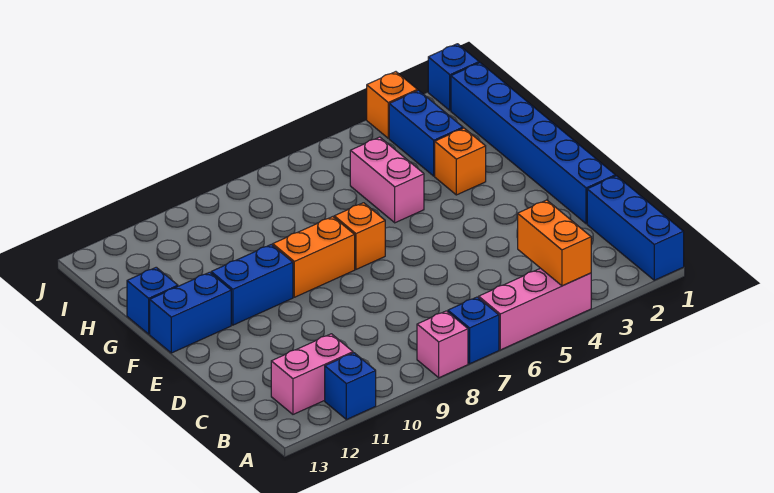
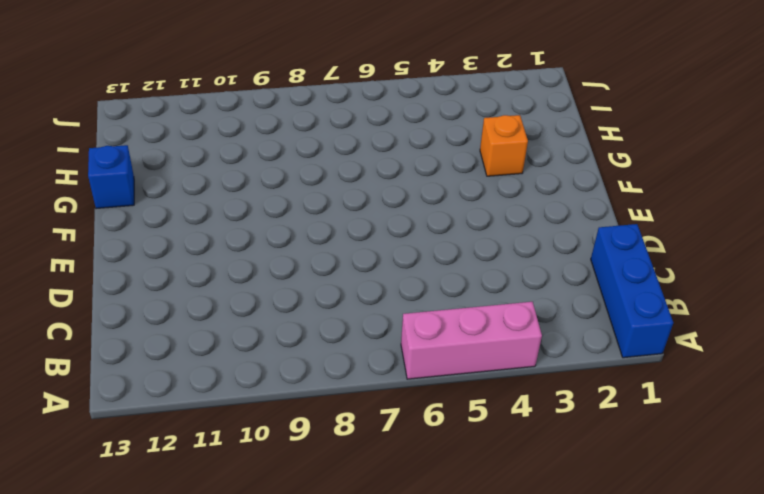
none -> blue brick A7 level 1
none -> pink brick A8 level 1
none -> blue brick A11 level 1

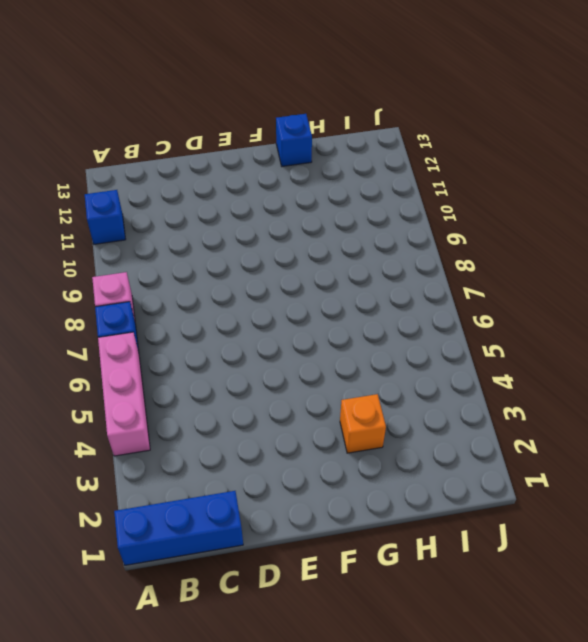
none -> pink brick B11:B12 level 1
none -> blue brick D1:I1 level 1
none -> orange brick F7 level 1

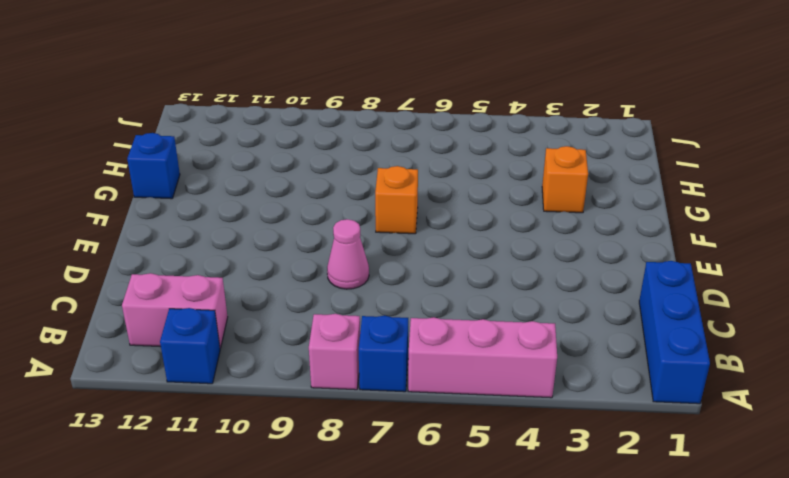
pink cone D8 level 1 -> none
none -> blue brick D1:I1 level 1
none -> orange brick F8:F9 level 1
none -> blue brick F10:F11 level 1

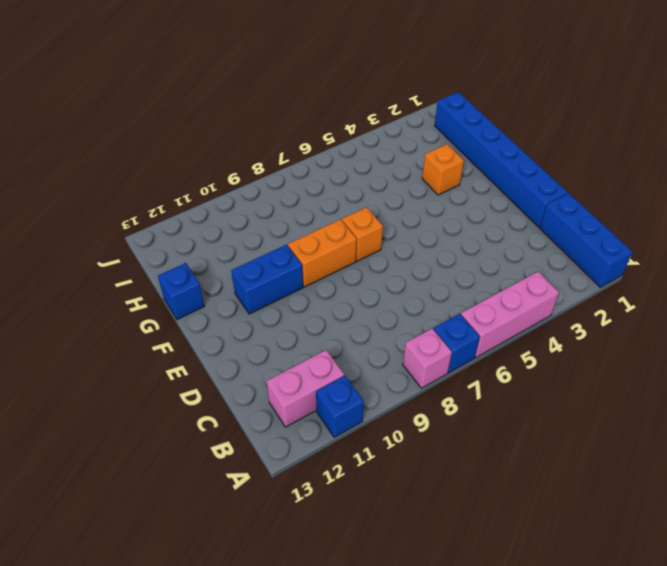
none -> blue brick F12:F13 level 1
none -> pink brick G5:H5 level 1
none -> blue brick H3:I3 level 1

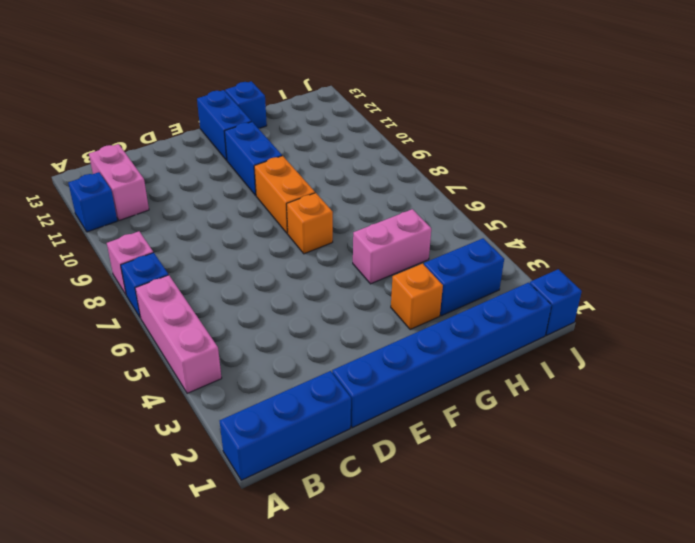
none -> orange brick J3 level 1
none -> orange brick A4:B4 level 2

